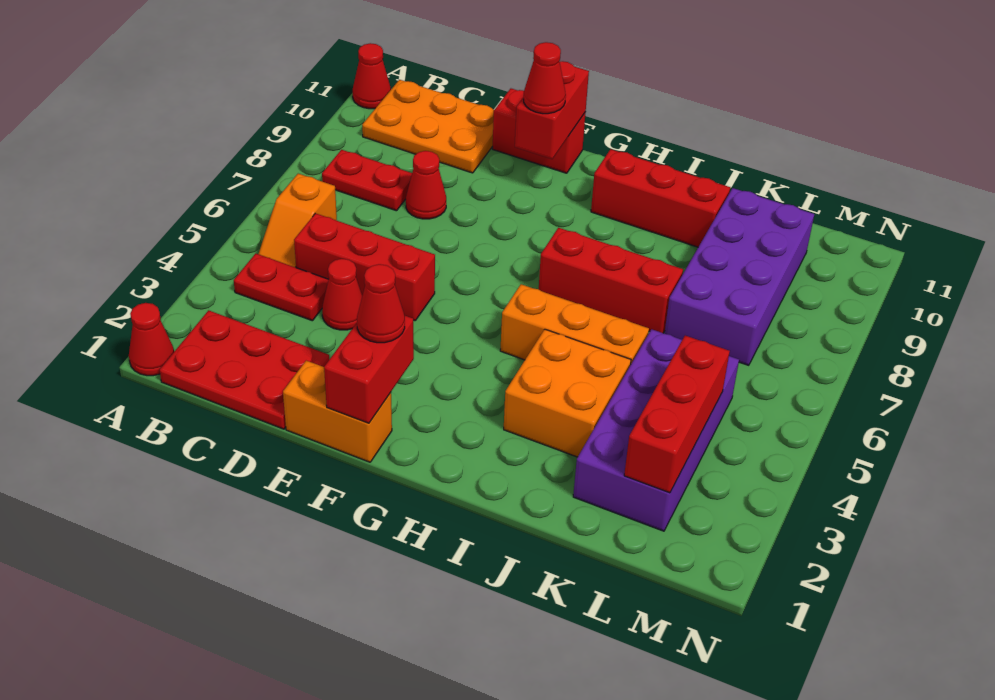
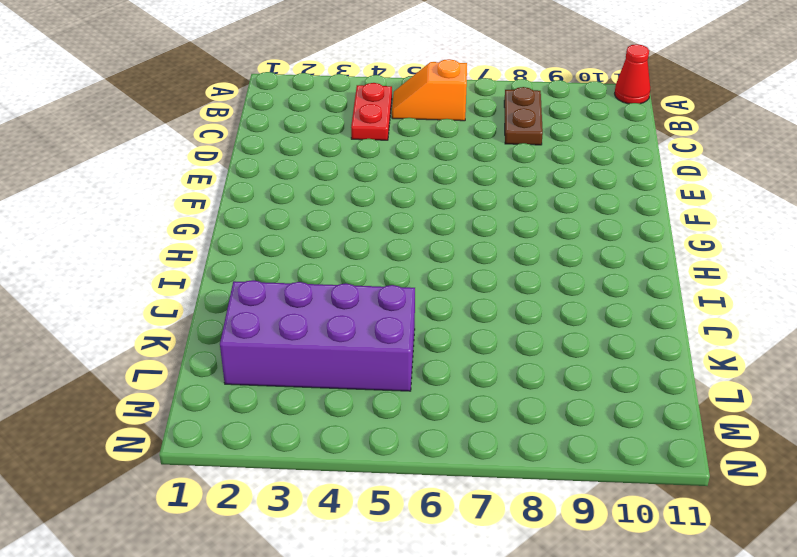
brown plate B8:C8 level 1 -> red plate B8:C8 level 1
none -> red cone A1 level 1
none -> red plate B1:D2 level 1
none -> orange plate B10:D11 level 1

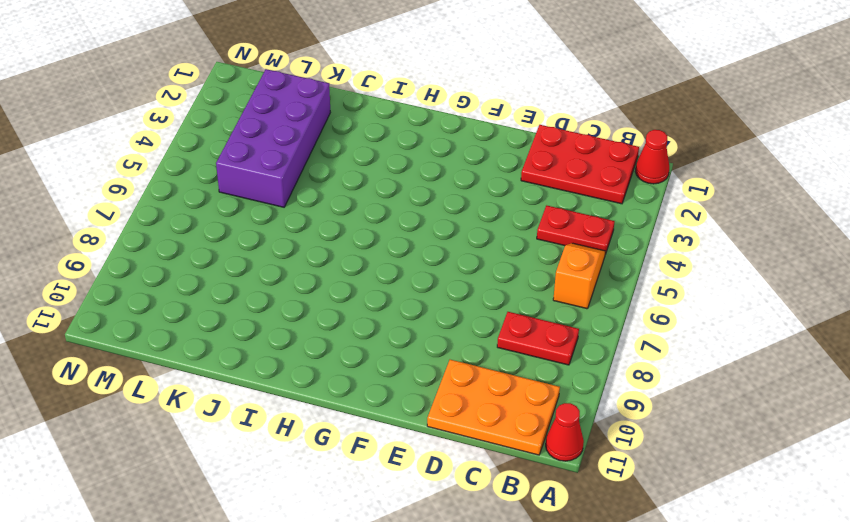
none -> red brick C5:E5 level 1
none -> red cone D4 level 1
none -> red cone D8 level 1

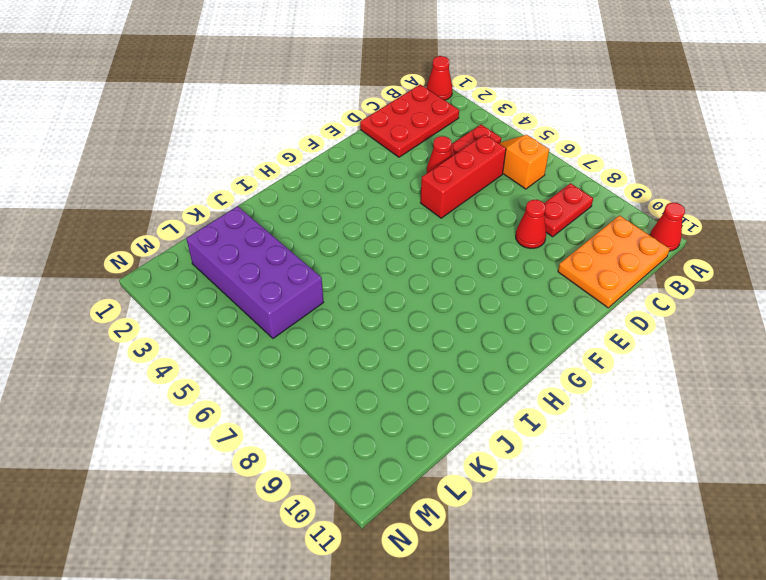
none -> orange brick E1:F1 level 1
none -> red brick E11:F11 level 1
none -> orange brick H5:J5 level 1

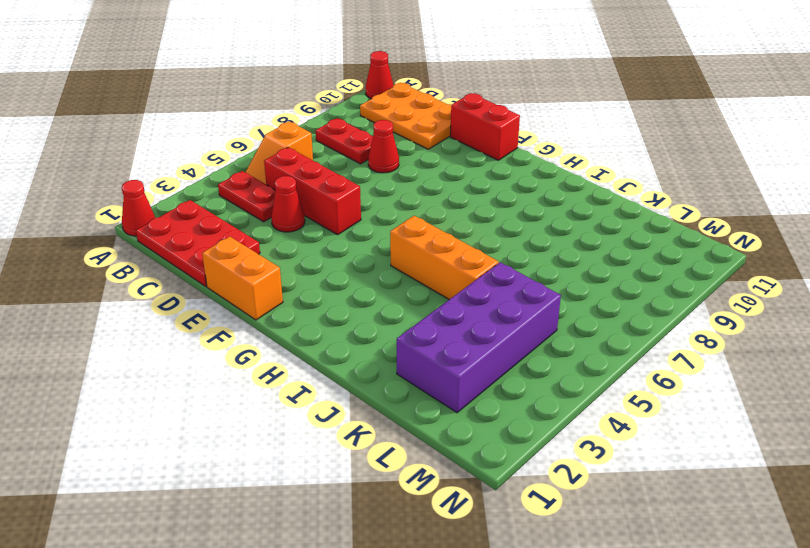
none -> red brick H7:J7 level 1
none -> red brick H10:J10 level 1
none -> orange brick I3:J4 level 1

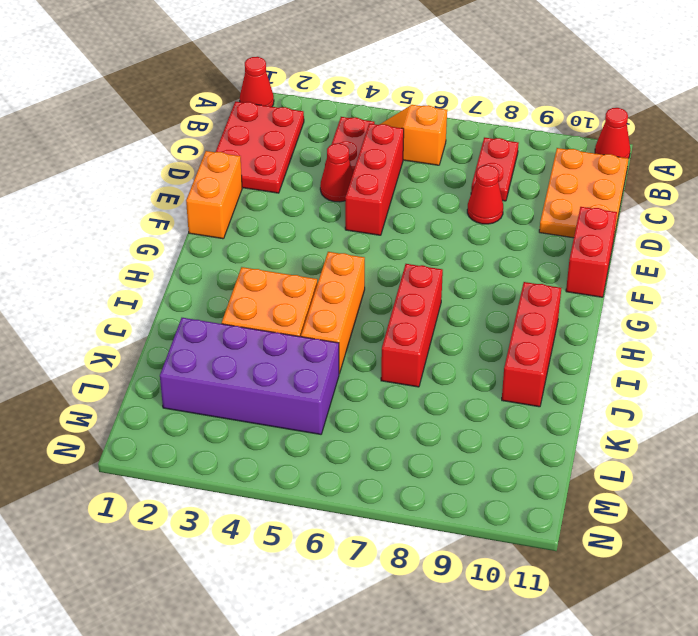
none -> purple brick K7:L10 level 1
none -> red brick F1:F2 level 2
none -> red brick F10:F11 level 2

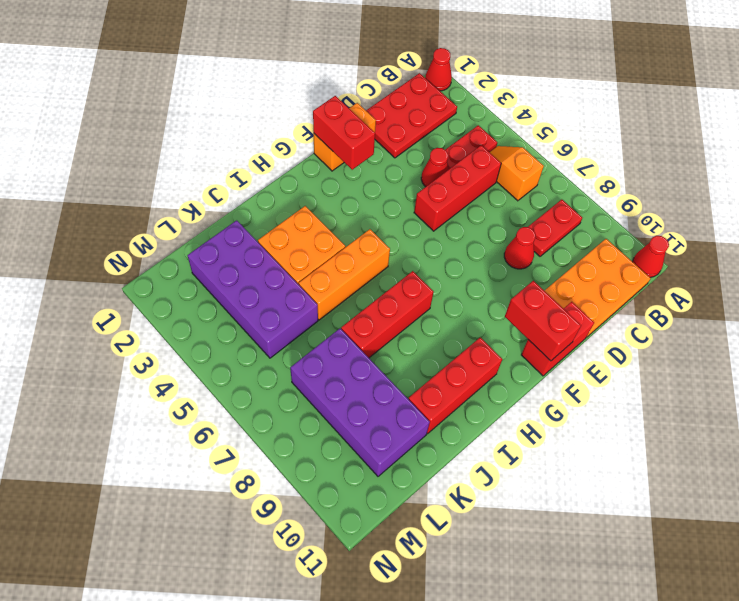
none -> red brick L2:L4 level 2
none -> red cone F2 level 3
none -> red cone F10 level 3

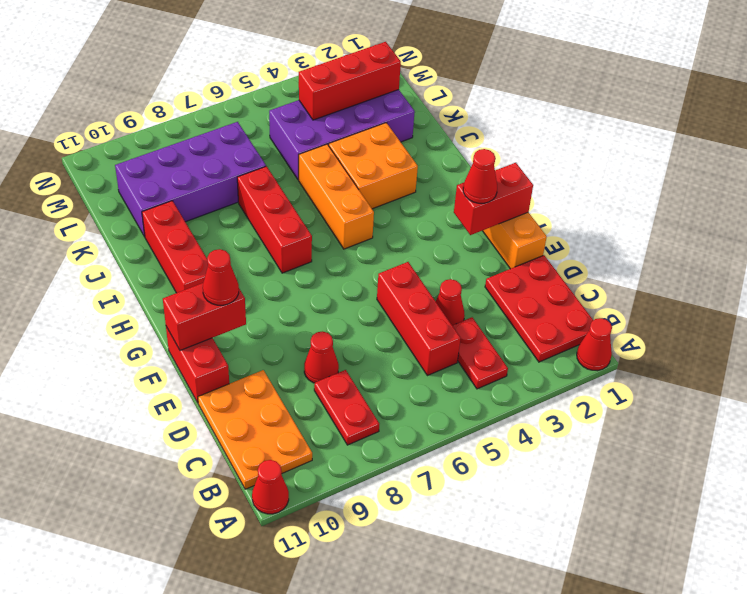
none -> orange slope B5:B6 level 1 top 6

